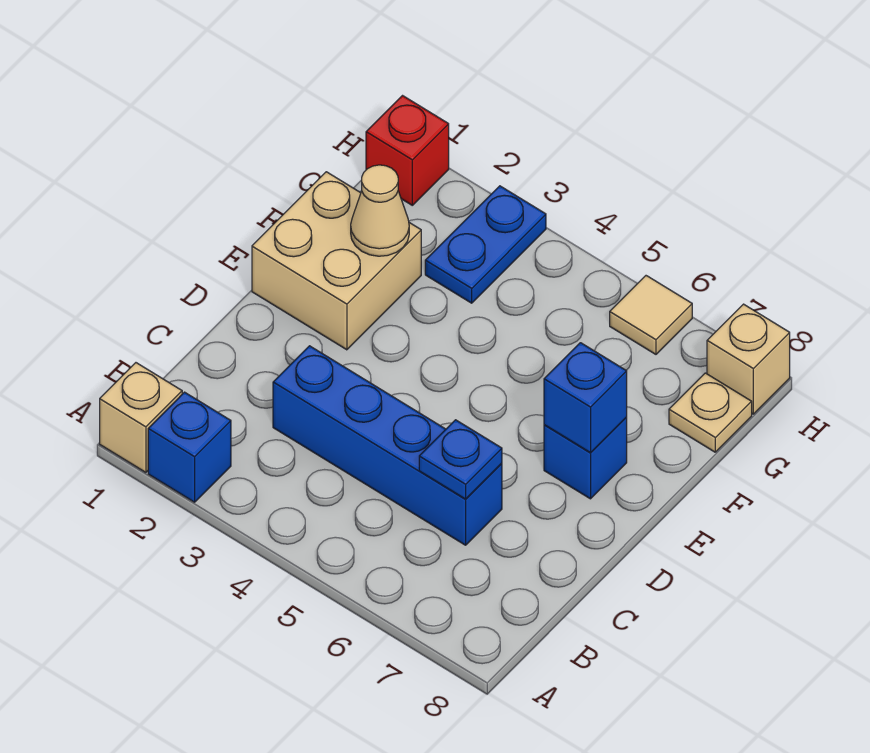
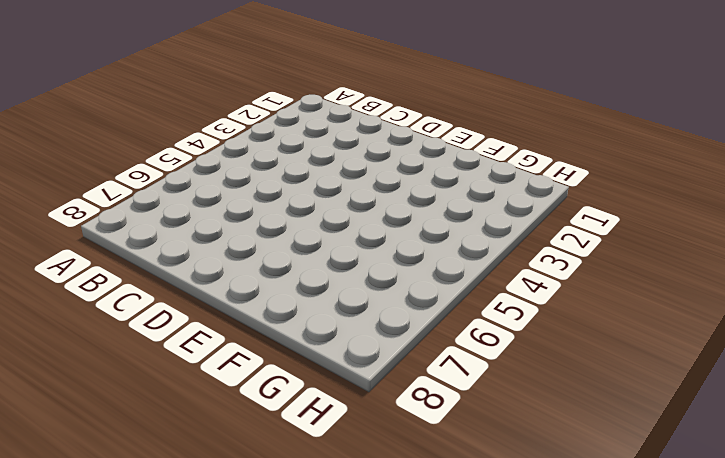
none -> tan brick A1 level 1
none -> blue brick A2 level 1
none -> blue brick C3:C6 level 1

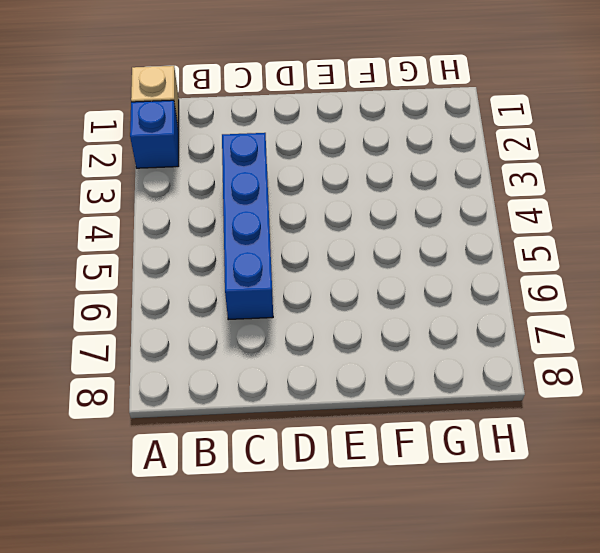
none -> tan brick E1:F2 level 1
none -> blue brick E7 level 1
none -> blue plate G3:H3 level 1

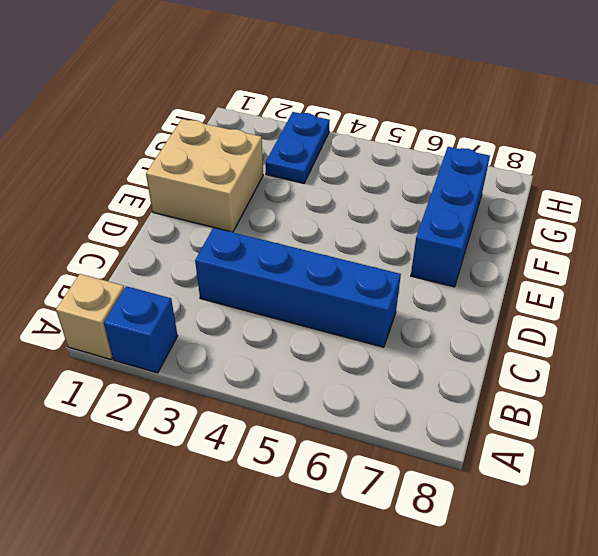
blue brick E7:G7 level 1 -> blue brick E7 level 1
none -> tan plate G8 level 1
none -> red brick H1 level 1
none -> tan tile H6 level 1

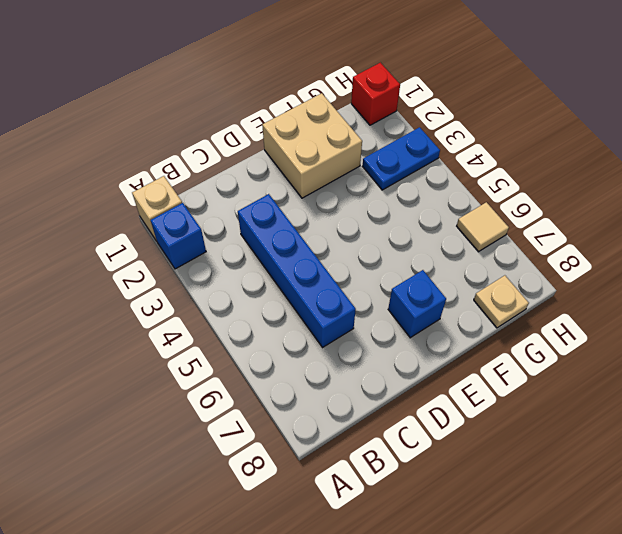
none -> tan brick H8 level 1
none -> blue plate C6 level 2
none -> blue brick E7 level 2

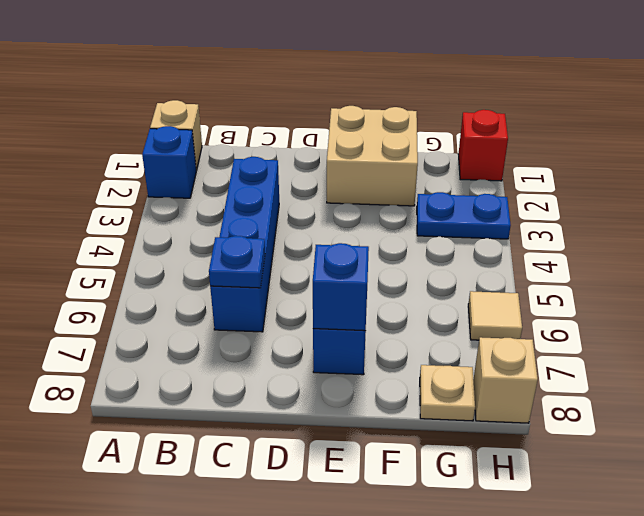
none -> tan cone F2 level 2

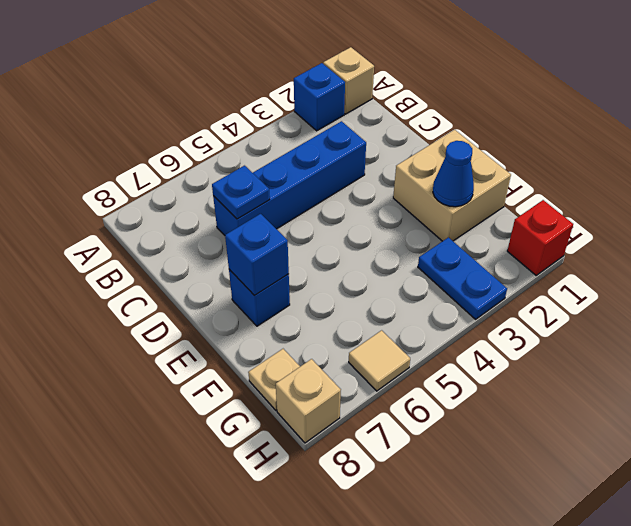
blue cone F2 level 2 -> tan cone F2 level 2

